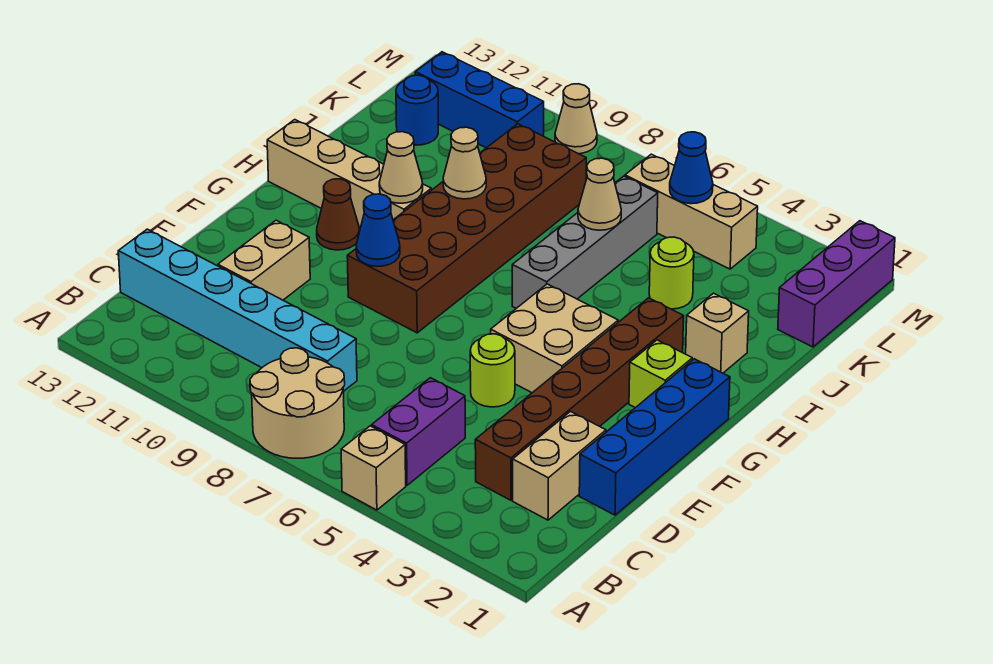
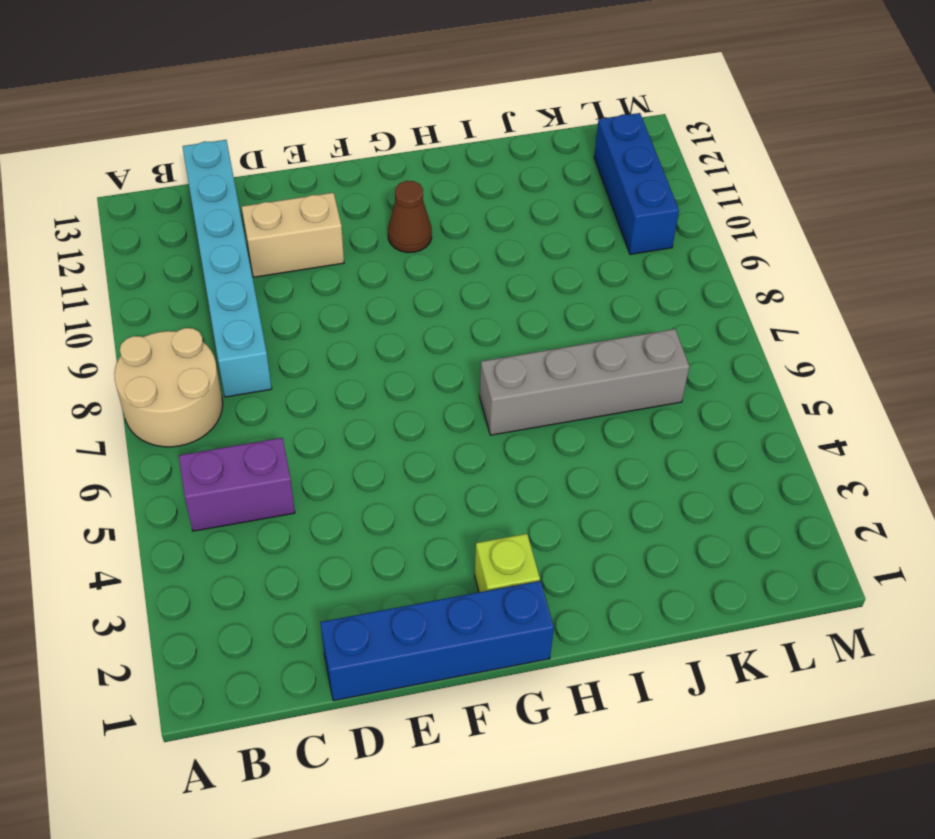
none -> tan brick A5 level 1
none -> tan brick C2:D2 level 1
none -> brown brick C3:H3 level 1

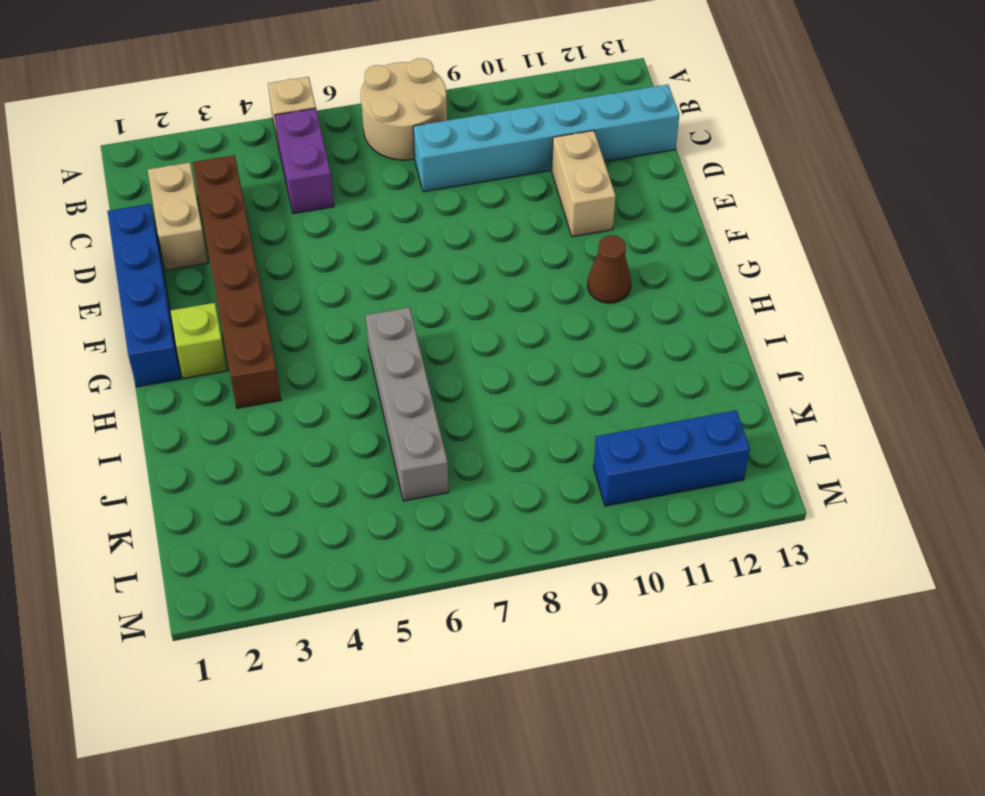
none -> lime round brick E5 level 1
none -> tan brick F4:G5 level 1
none -> brown brick F8:K9 level 1

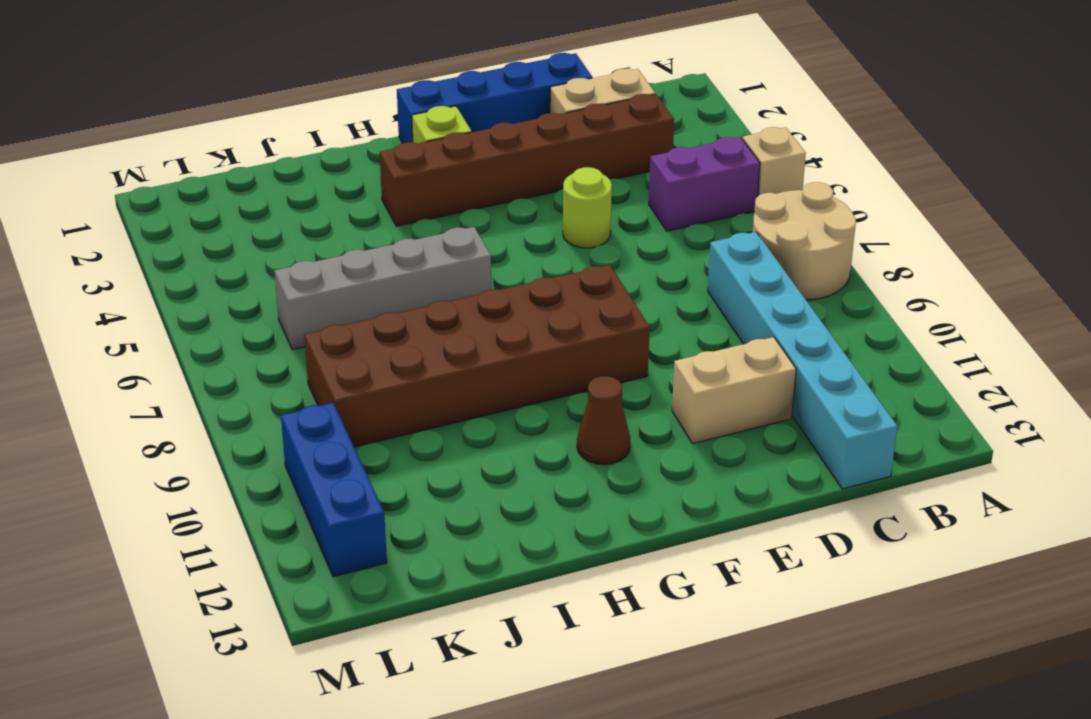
none -> tan brick F4:G5 level 1
none -> tan brick H10:H13 level 1
none -> tan brick I2 level 1

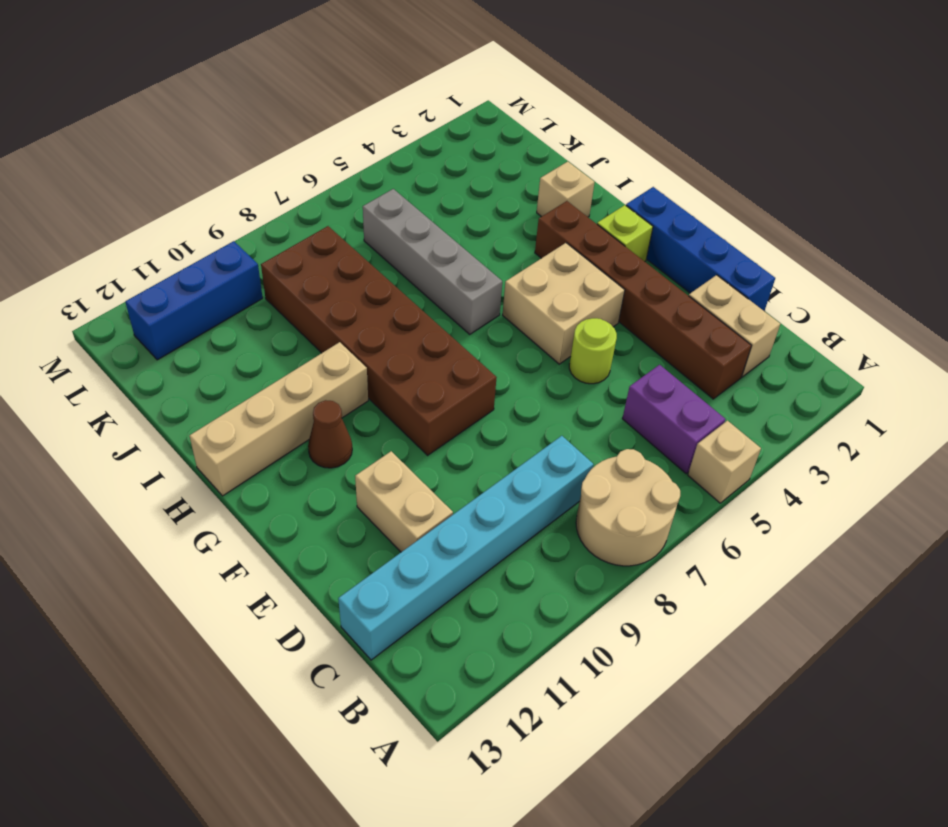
none -> lime round brick J4 level 1
none -> purple brick K1:M1 level 1
none -> blue round brick K12 level 1

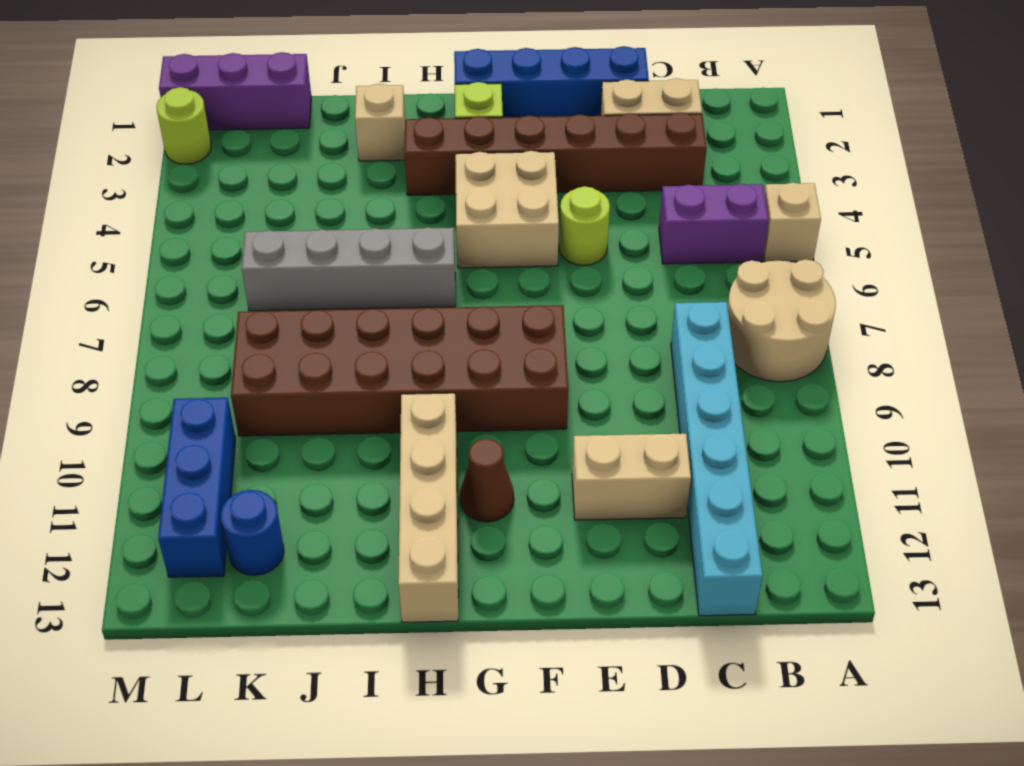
lime round brick M2 level 1 -> lime round brick J4 level 1
none -> tan brick L4:L6 level 1
none -> tan cone M9 level 1
none -> blue cone F9 level 2

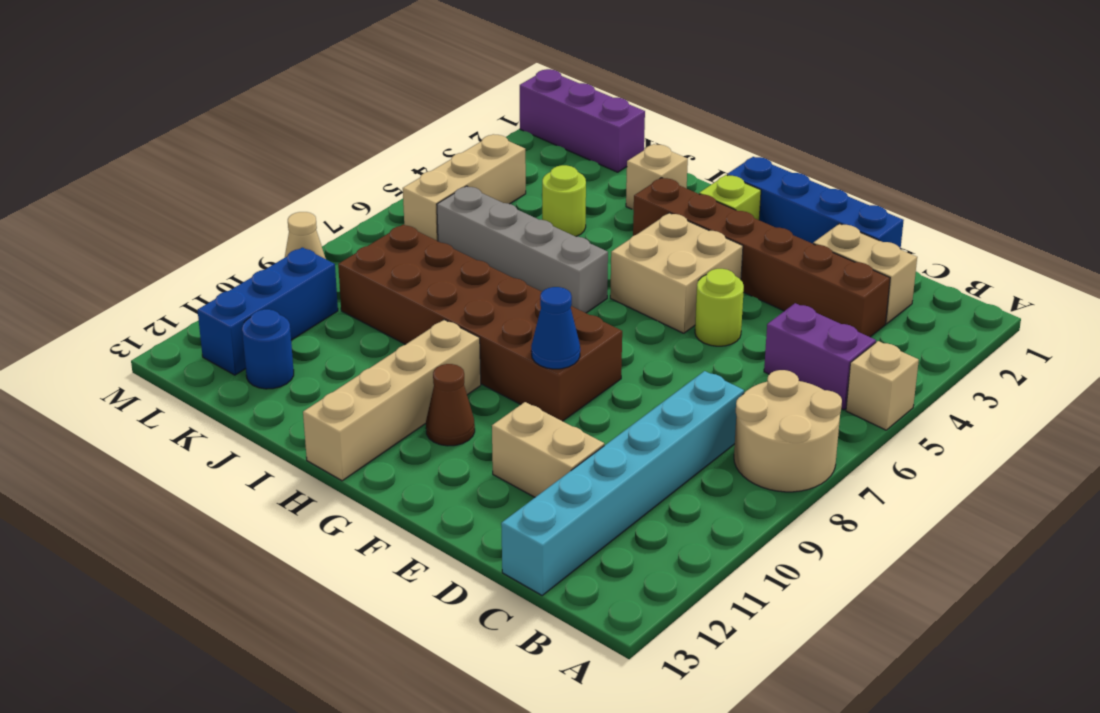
none -> tan cone H10 level 2
none -> tan cone I9 level 2
none -> tan cone J6 level 2

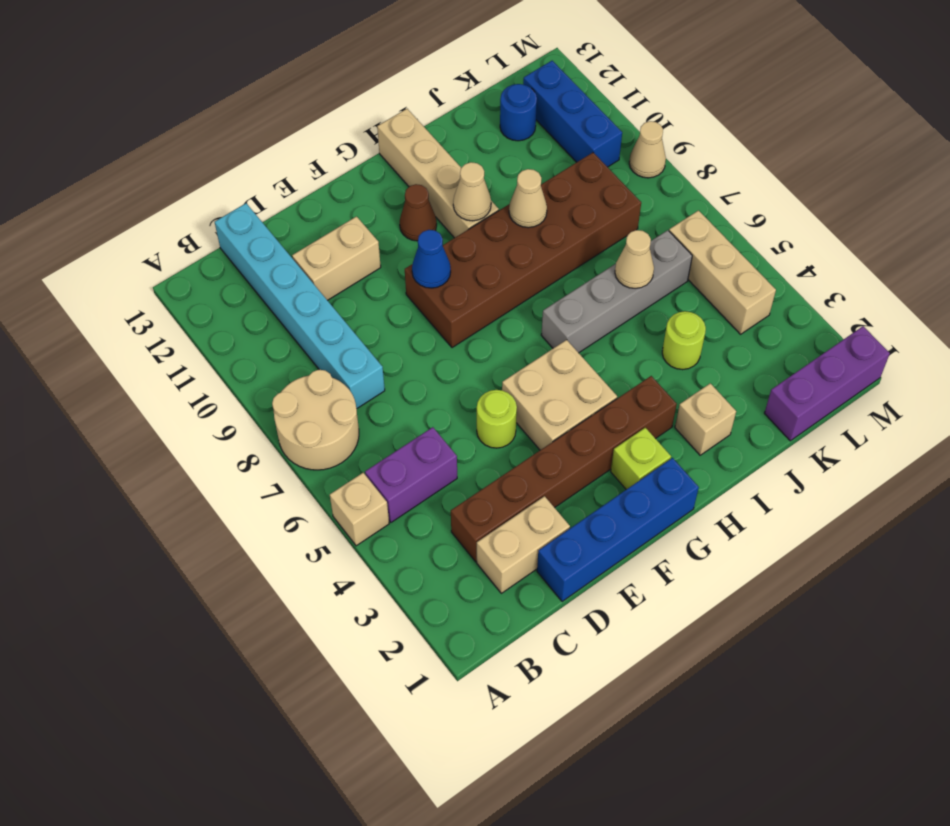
none -> blue cone L5 level 2

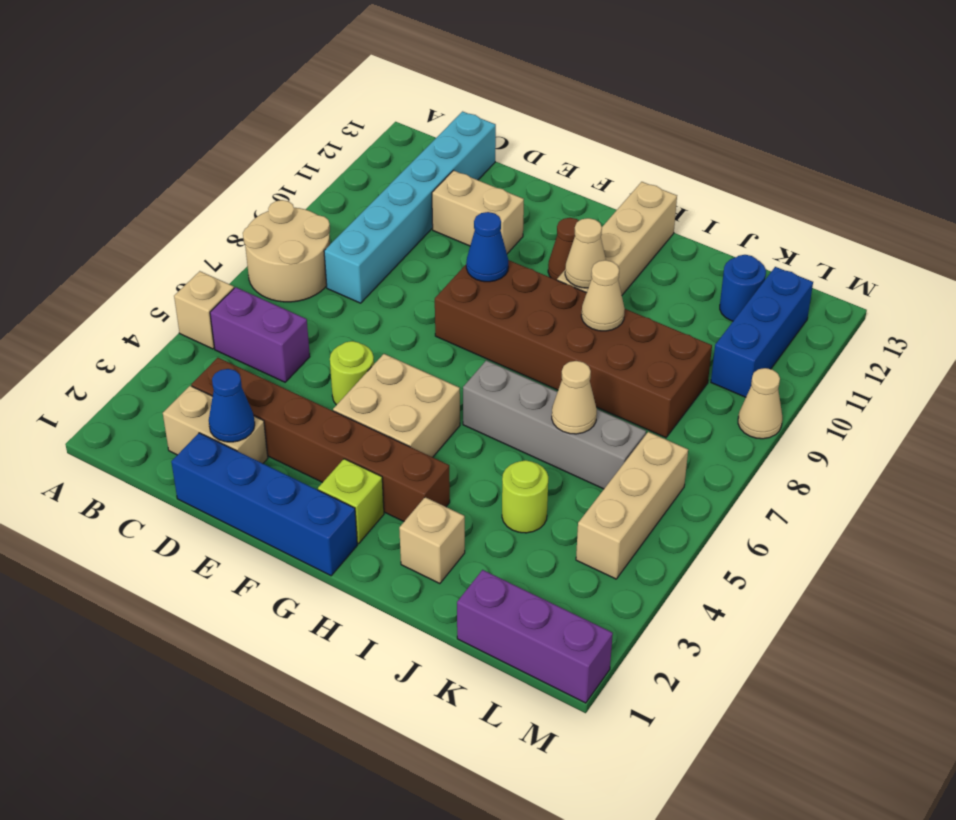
blue cone D2 level 2 -> blue cone L5 level 2

